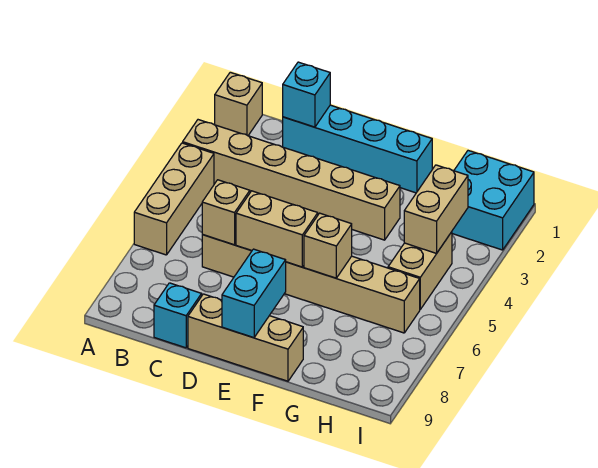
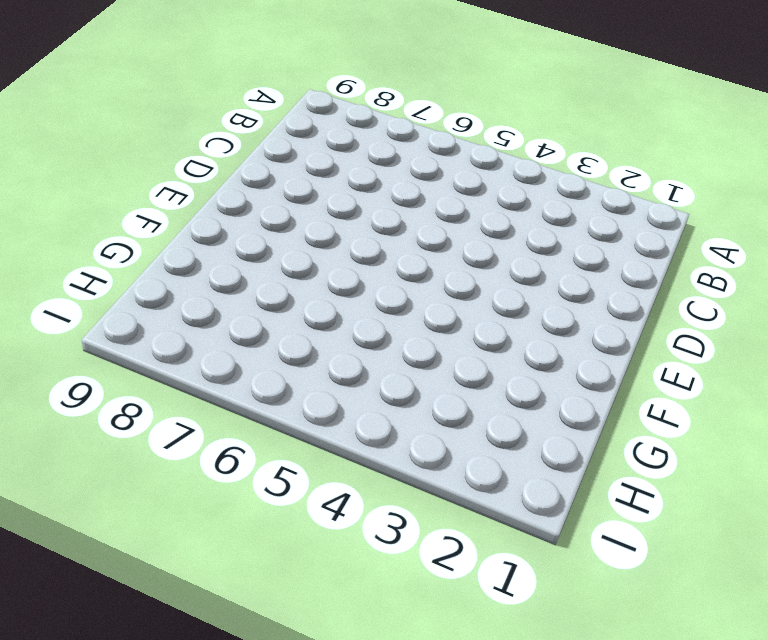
none -> tan brick A1 level 1
none -> tan brick A3:F3 level 1
none -> tan brick A4:A6 level 1

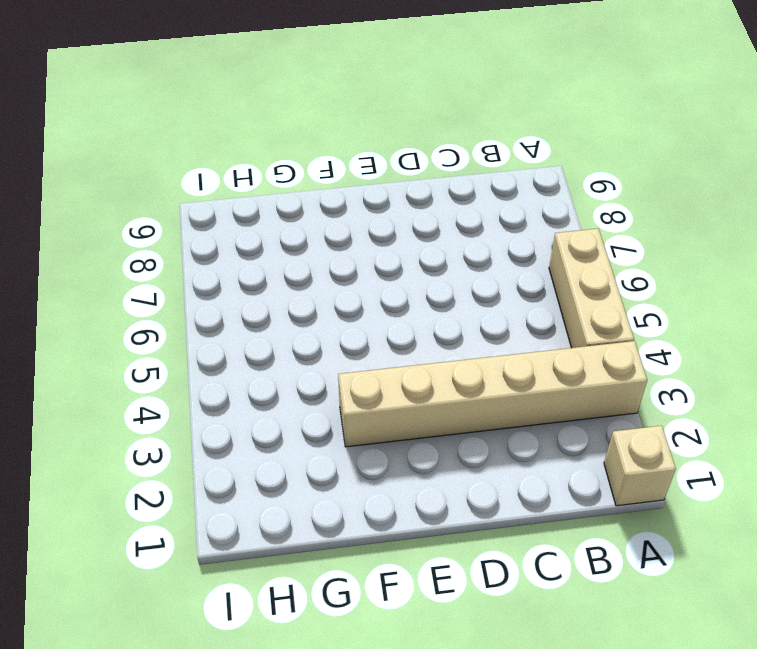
none -> cyan brick C1:F1 level 1
none -> tan brick C6:H6 level 1
none -> cyan brick C9 level 1

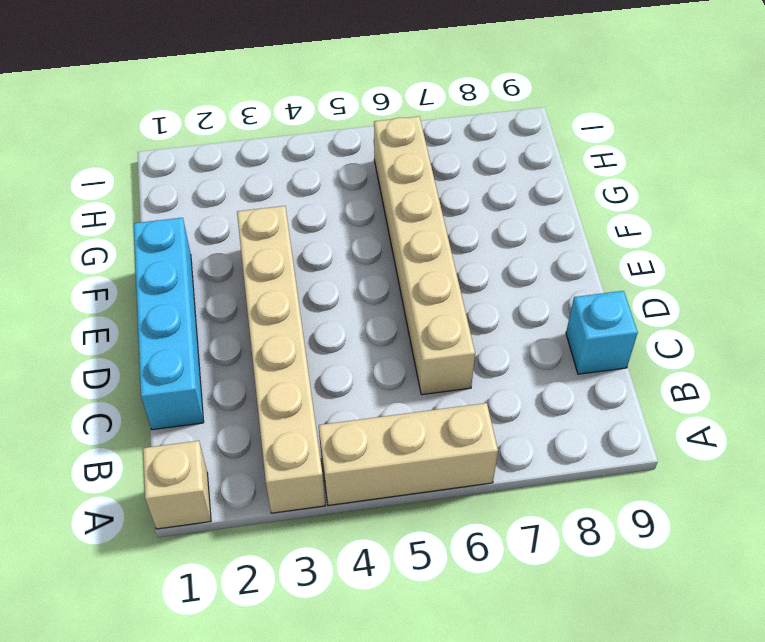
none -> tan brick D9:F9 level 1
none -> cyan brick H1:I2 level 1
none -> tan brick H4:H5 level 1

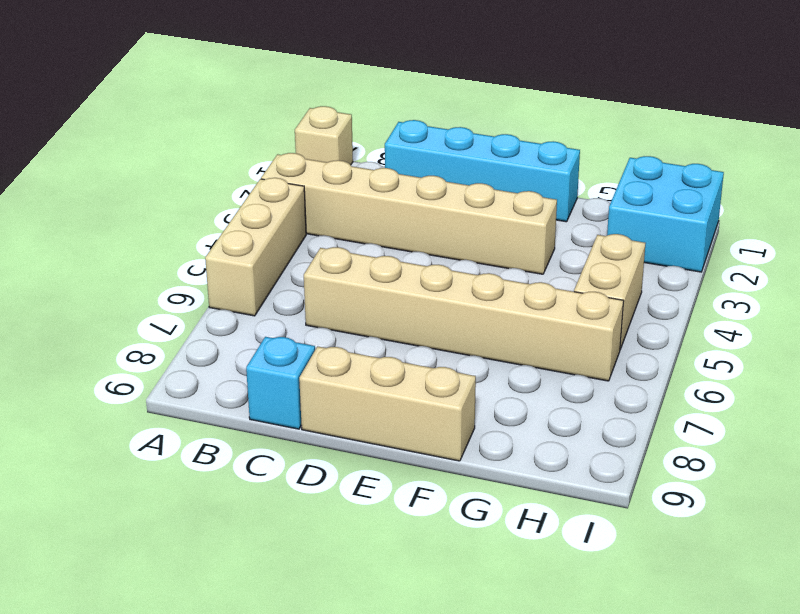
none -> cyan brick C1 level 2
none -> tan brick C6 level 2
none -> tan brick D6:E6 level 2

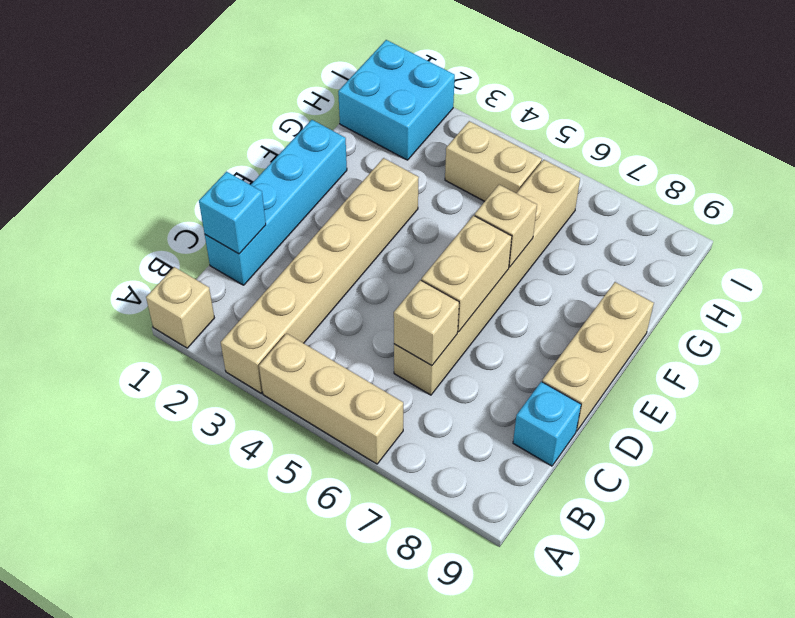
none -> cyan brick E8:E9 level 2
none -> tan brick H3:H4 level 2

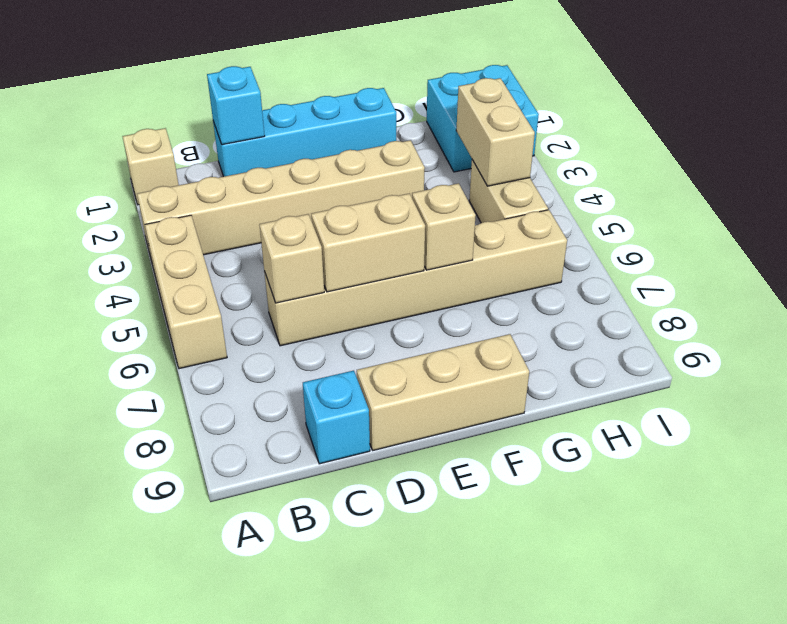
none -> cyan brick E8:E9 level 2

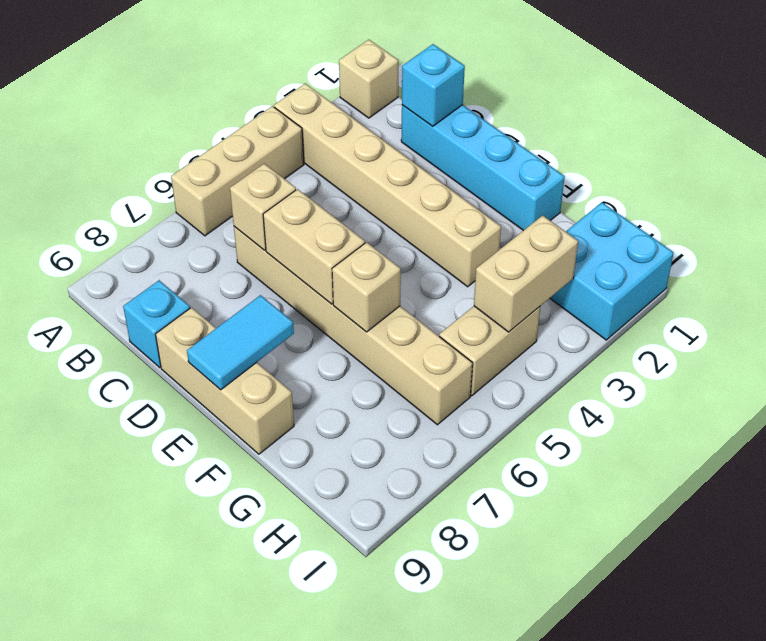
cyan tile E8:E9 level 2 -> cyan brick E8:E9 level 2

